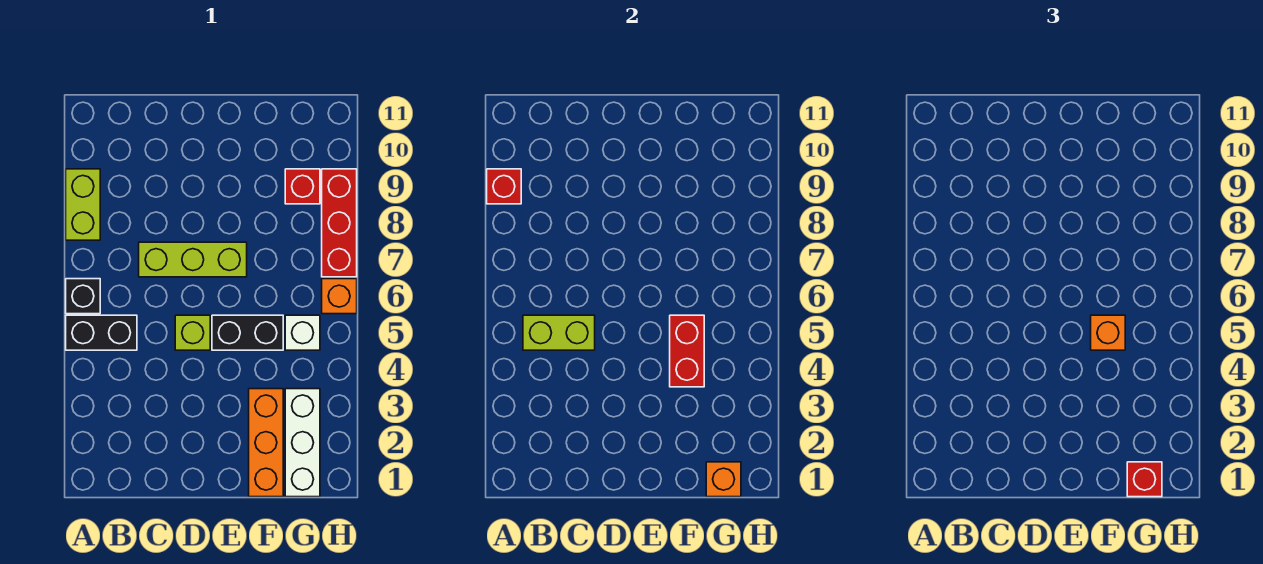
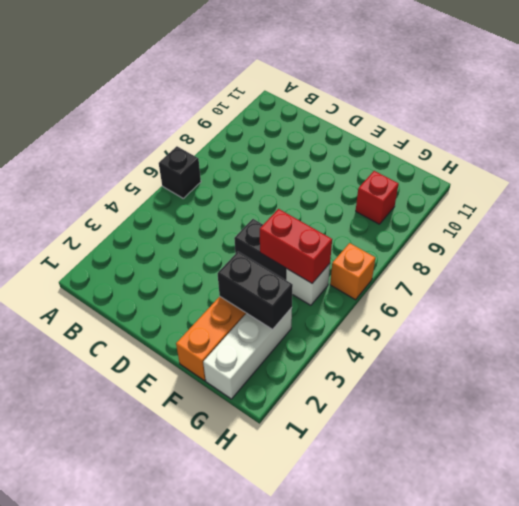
black brick F3:G3 level 2 -> black brick A5:B5 level 1
red brick F5:G5 level 2 -> red brick F4:F5 level 2
none -> lime brick A8:A9 level 1
none -> lime brick C7:E7 level 1
none -> lime brick D5 level 1

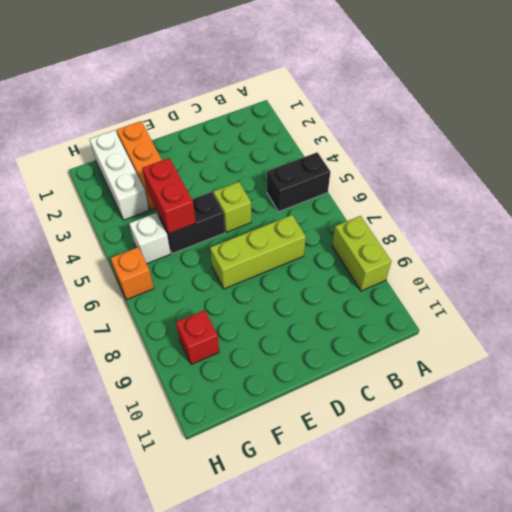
none -> black brick A6 level 1
none -> red brick H7:H9 level 1
none -> red brick A9 level 2

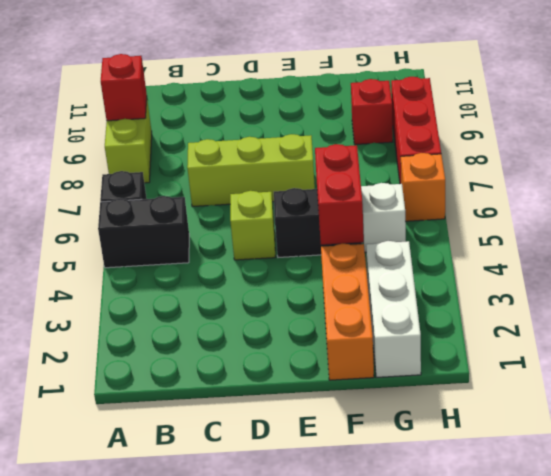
none -> lime brick B5:C5 level 2
none -> orange brick G1 level 2
none -> orange brick F5 level 3

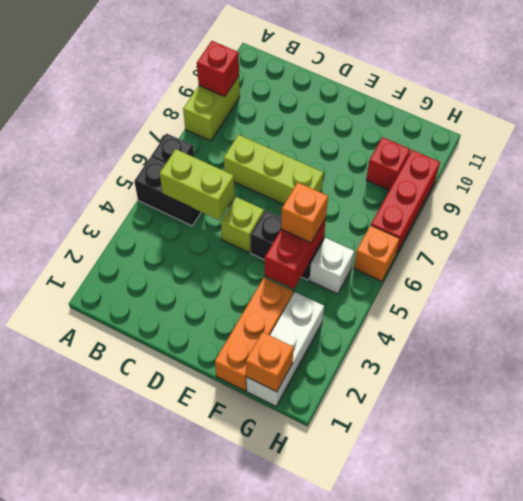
none -> red brick G1 level 3

